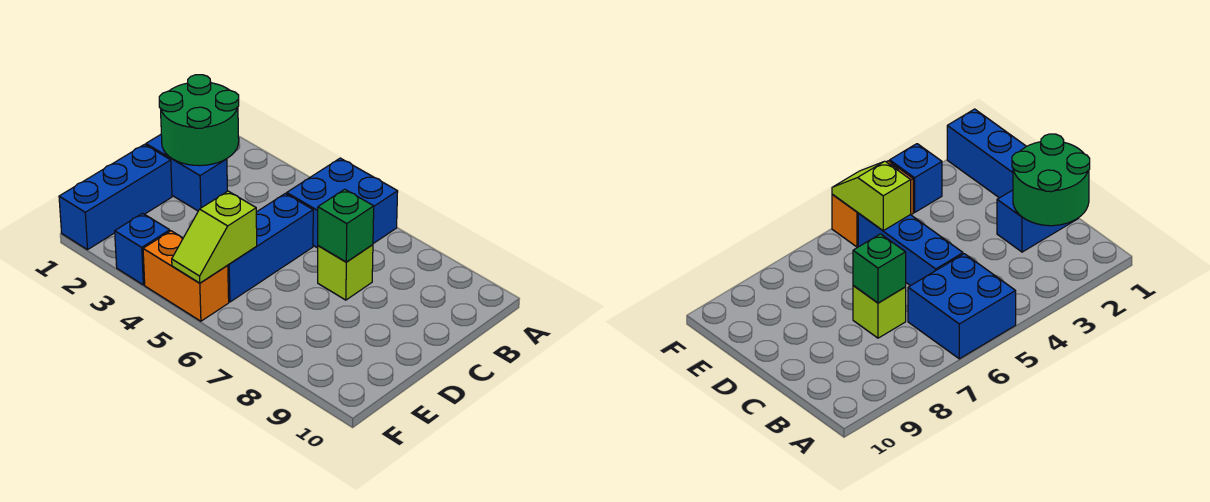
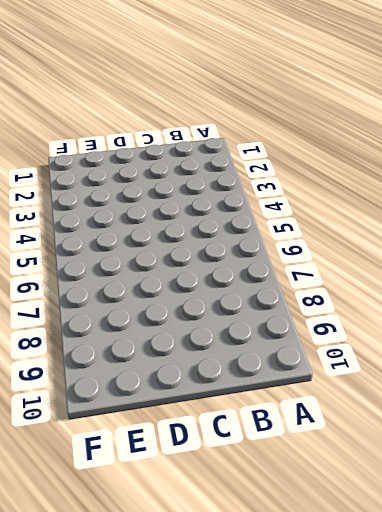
none -> blue brick A5:B6 level 1
none -> blue brick C1:C2 level 1

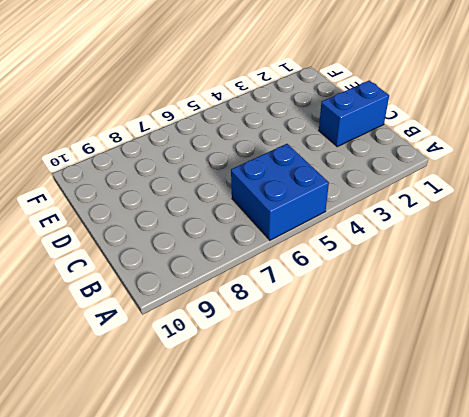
none -> blue brick C5:E5 level 1
none -> lime brick C7 level 1

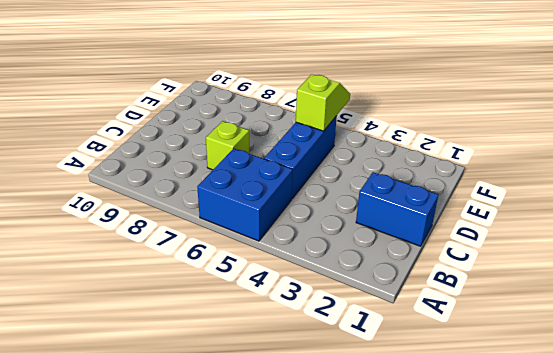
none -> blue brick D1:F1 level 1
none -> blue brick F3 level 1

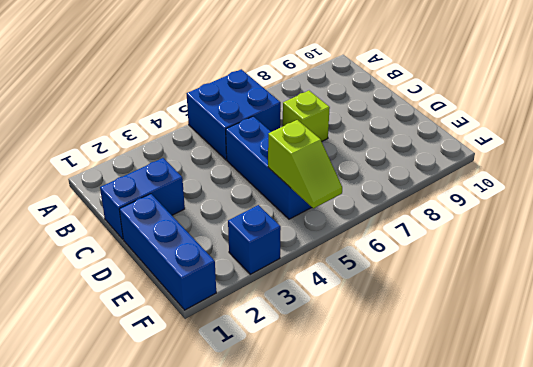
none -> orange brick F4:F5 level 1
none -> green round brick B1:C2 level 2

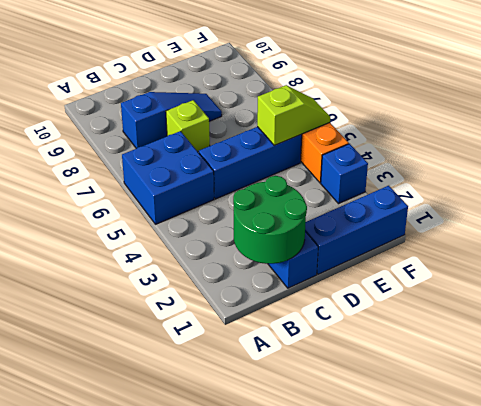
blue slope B8:D8 level 1 top B -> none
none -> green brick C7 level 2

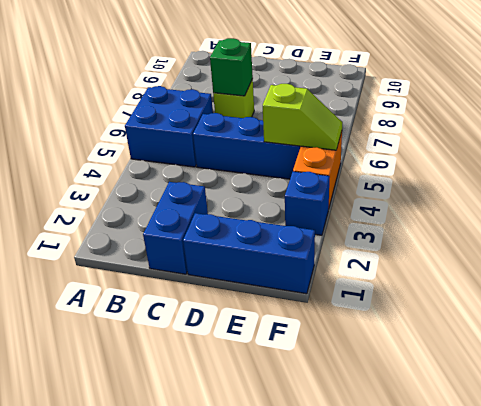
none -> green round brick B1:C2 level 2

